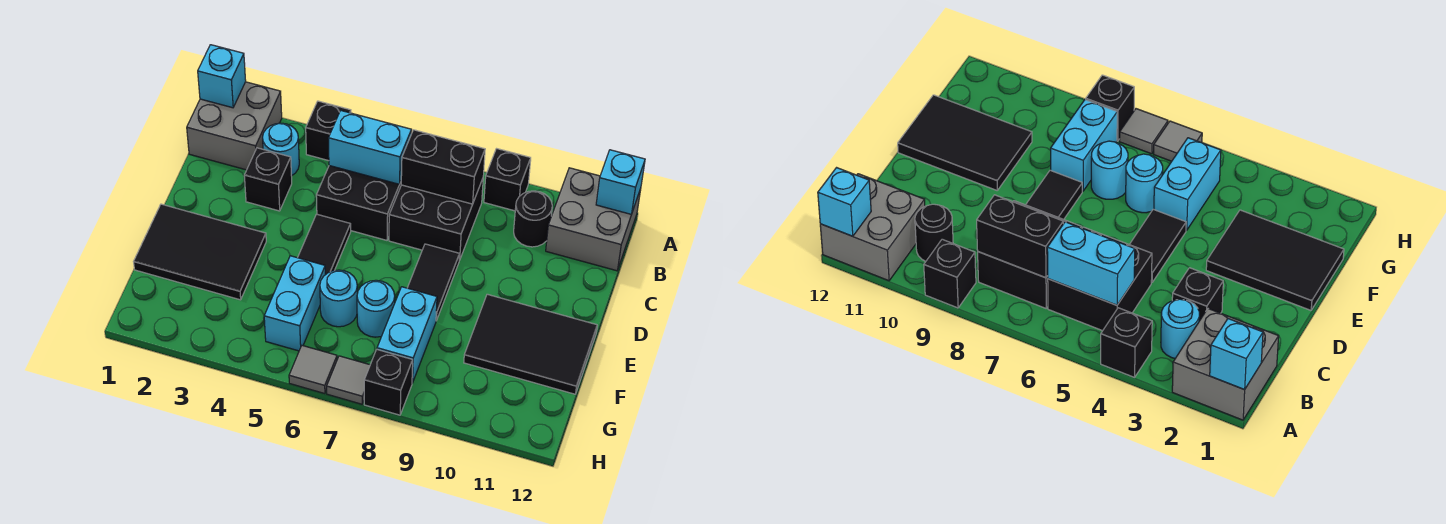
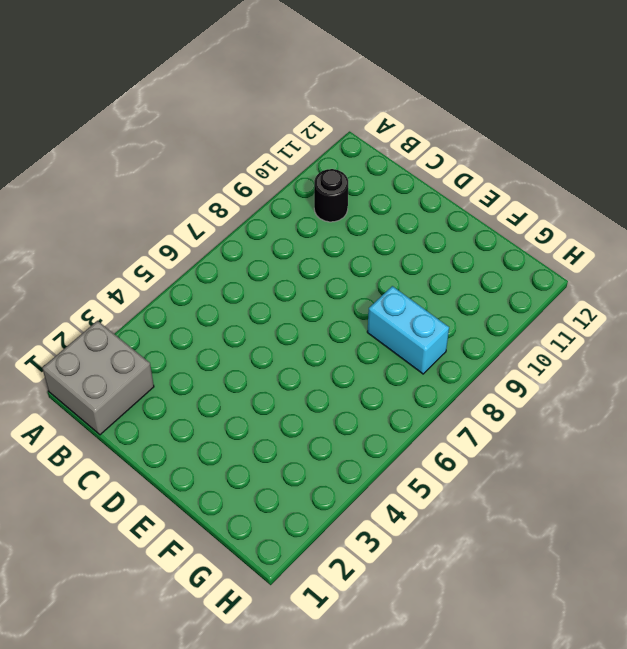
none -> black brick A4 level 1
none -> black brick A9 level 1
none -> grey brick A11:B12 level 1

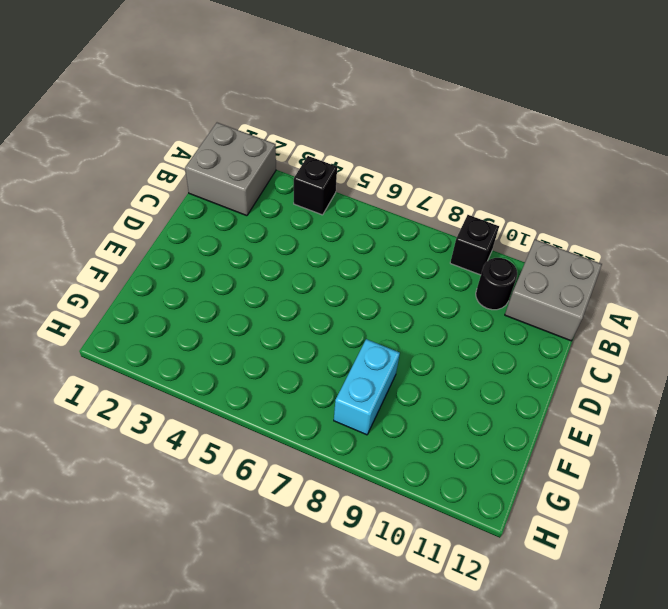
none -> cyan round brick B3 level 1
none -> black brick B5:C6 level 1
none -> black brick B7:C8 level 1

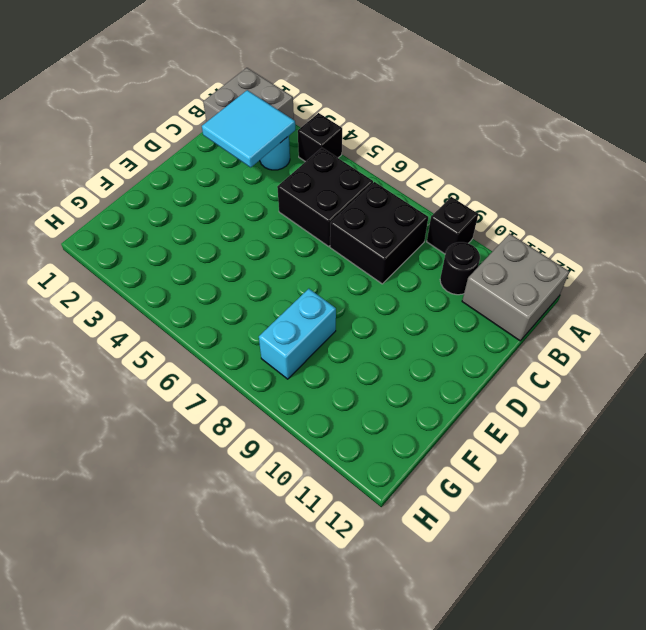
cyan tile B2:C3 level 2 -> none
none -> black brick C3 level 1
none -> black tile D5:E5 level 1
none -> black tile D8:E8 level 1

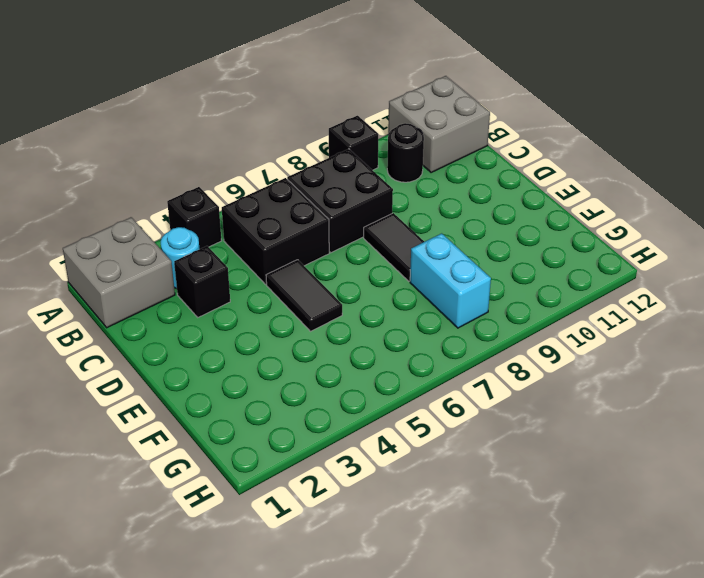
none -> black tile E1:F3 level 1
none -> black tile E10:F12 level 1
none -> cyan brick F5:G5 level 1

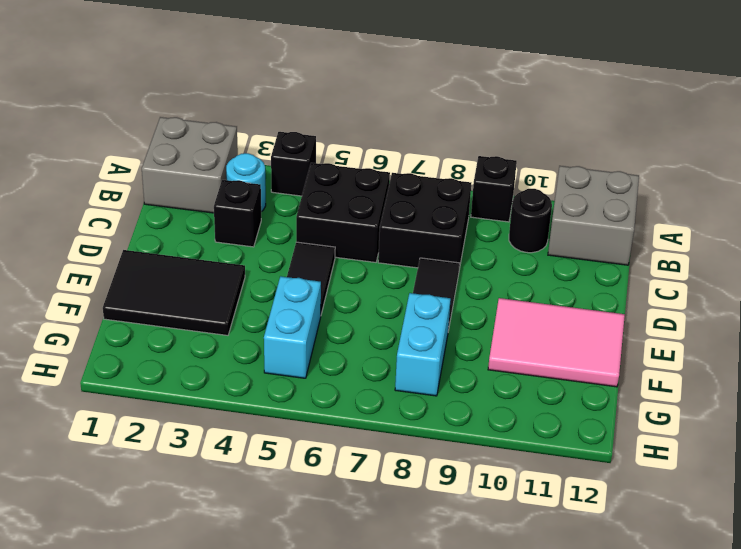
pink tile E10:F12 level 1 -> black tile E10:F12 level 1
none -> cyan round brick F6 level 1
none -> cyan round brick F7 level 1
none -> grey tile H6 level 1

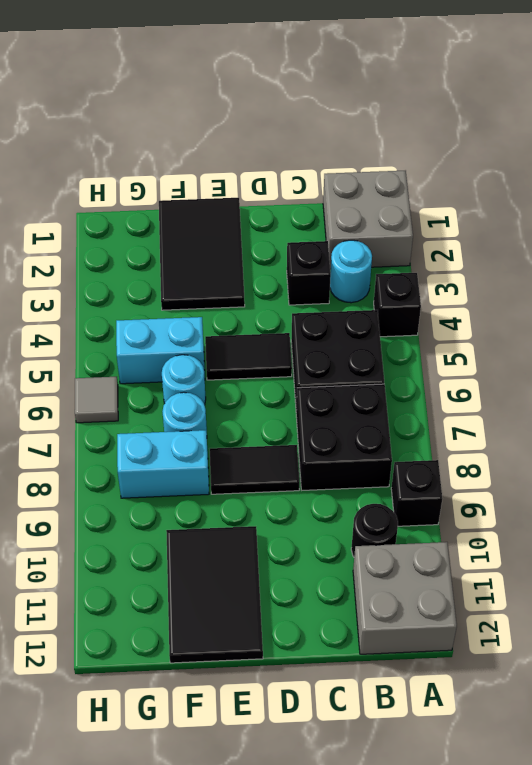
none -> grey tile H7 level 1
none -> black brick H8 level 1
none -> cyan brick A1 level 2

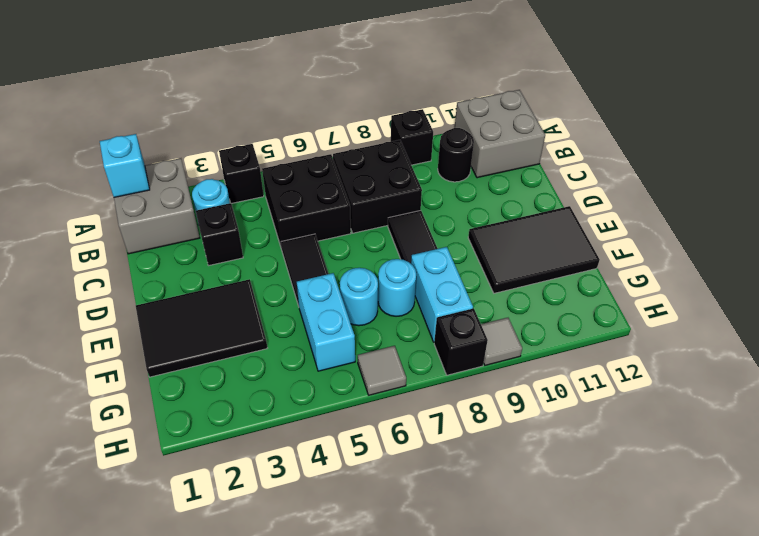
grey tile H9 level 1 -> grey tile H7 level 1
none -> cyan brick A12 level 2
none -> cyan brick B5:B6 level 2
none -> black brick B7:B8 level 2

